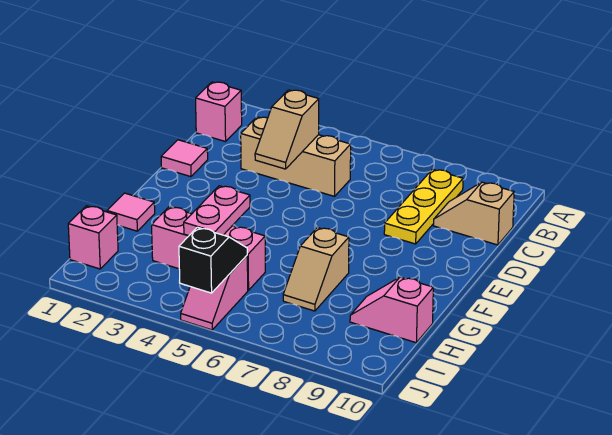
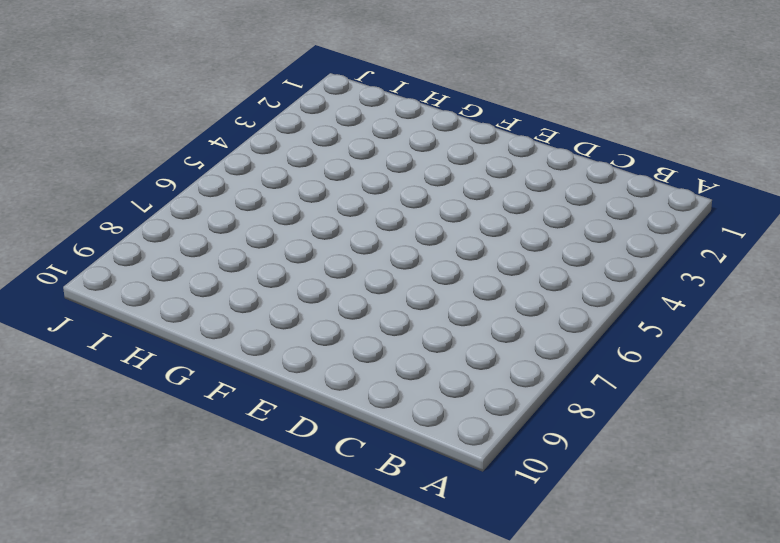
none -> pink brick B1 level 1
none -> yellow plate B8:D8 level 1
none -> tan brick C3:C5 level 1

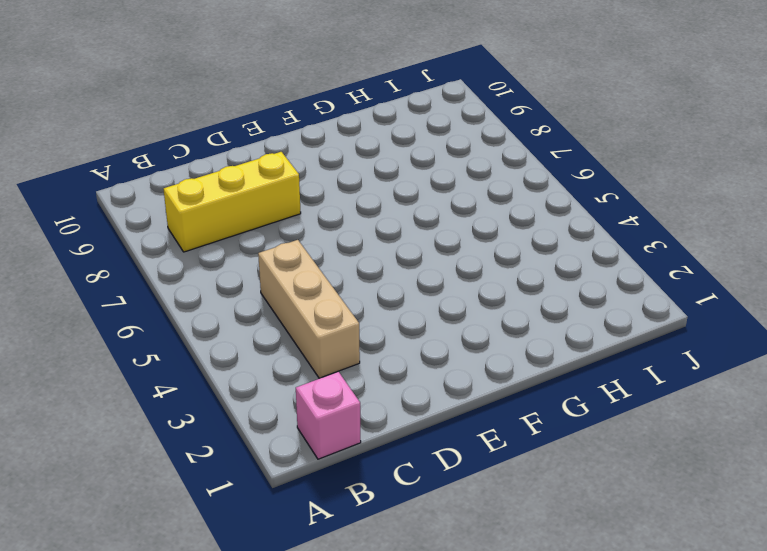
yellow brick B8:D8 level 1 -> yellow plate B8:D8 level 1
none -> tan slope C9:C10 level 1 top 10
none -> pink tile D1 level 1
none -> pink tile G1 level 1

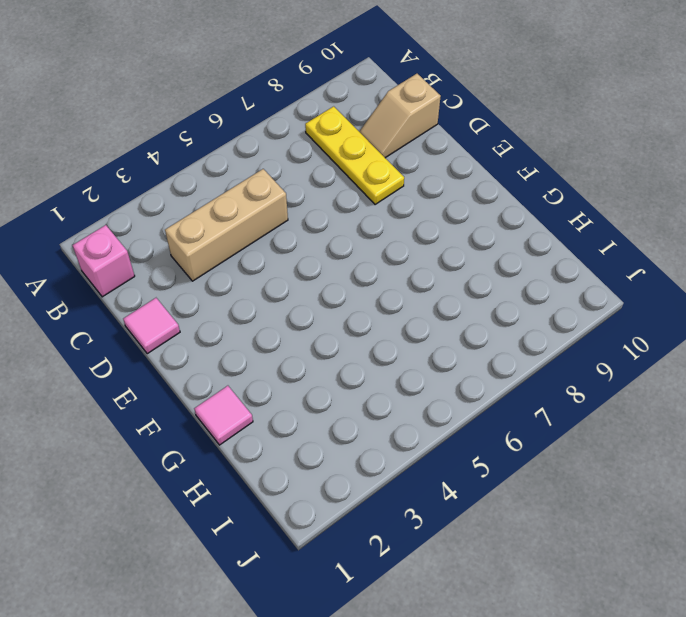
none -> tan slope G7:H7 level 1 top G
none -> pink brick H3:H5 level 1
none -> pink slope H9:H10 level 1 top 10

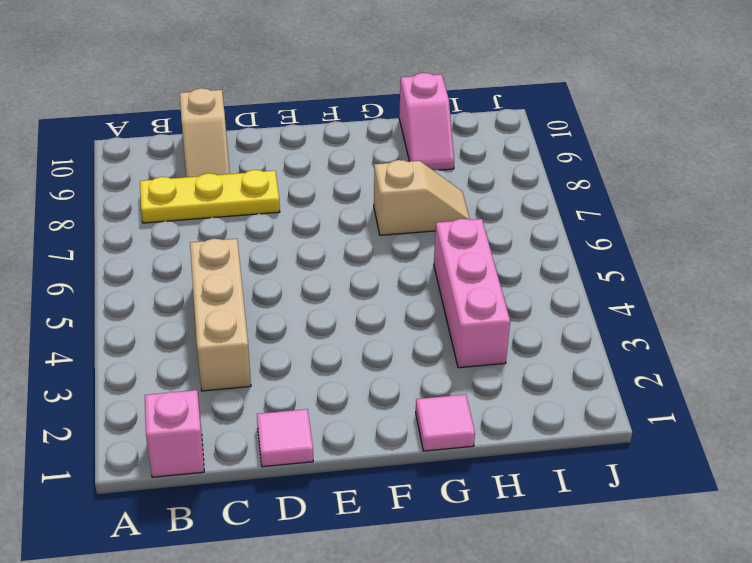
none -> pink brick I1 level 1
none -> pink slope I5:J5 level 1 top I
none -> tan slope C4:D4 level 2 top C

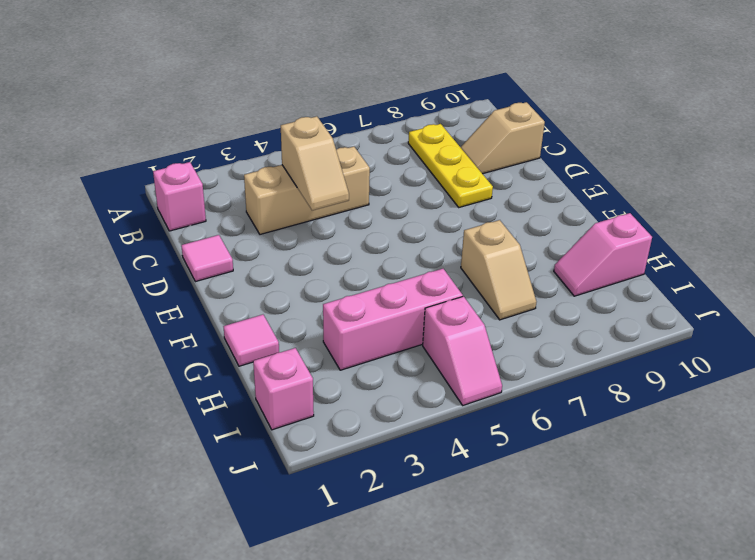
none -> pink plate G4:H4 level 2
none -> black slope I5:J5 level 2 top J

